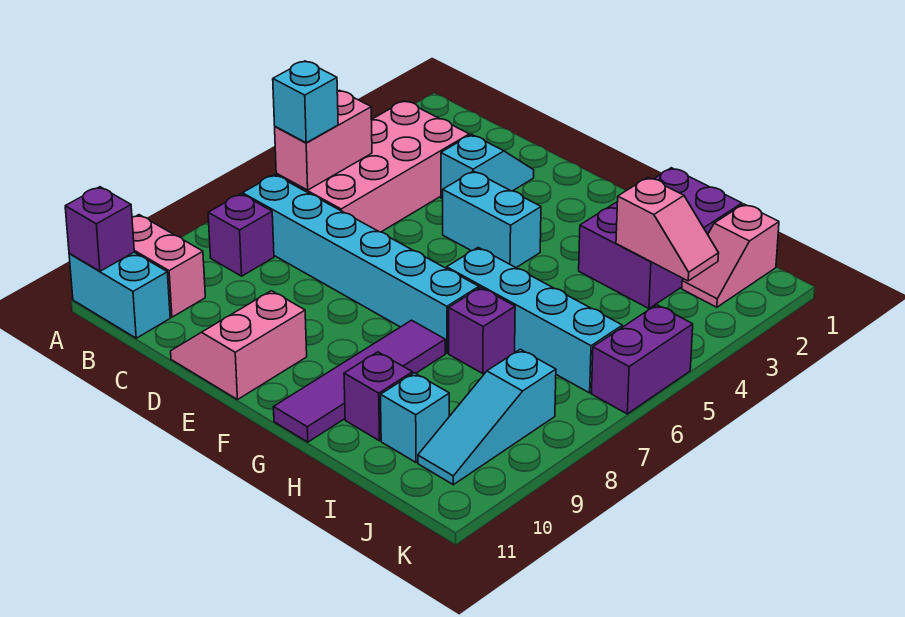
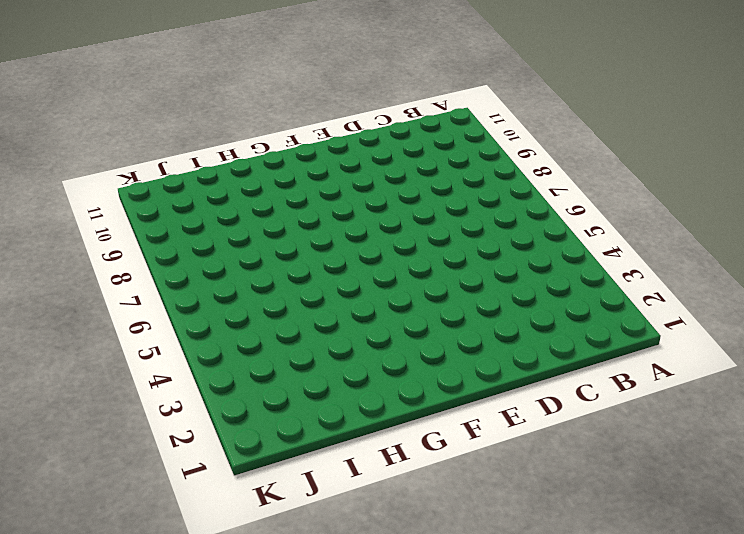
none -> pink brick A10:B10 level 1
none -> cyan brick A11:B11 level 1
none -> pink brick B3:C6 level 1

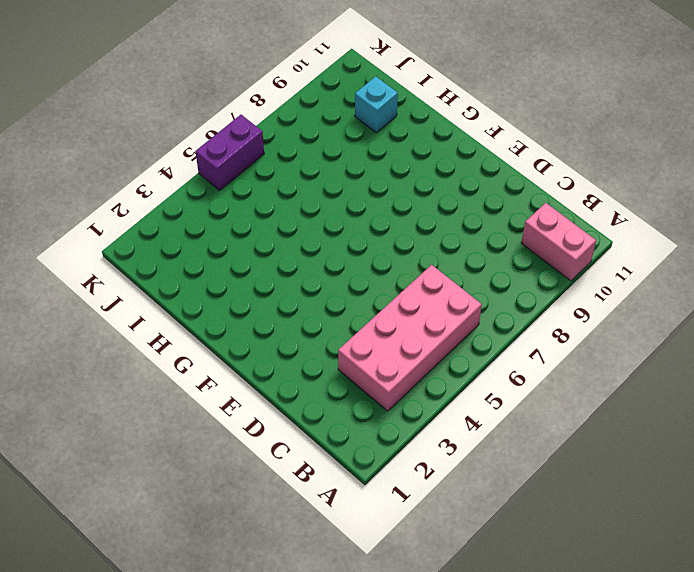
none -> cyan brick A11:B11 level 1
none -> cyan brick B7:G7 level 1
none -> purple brick B8 level 1

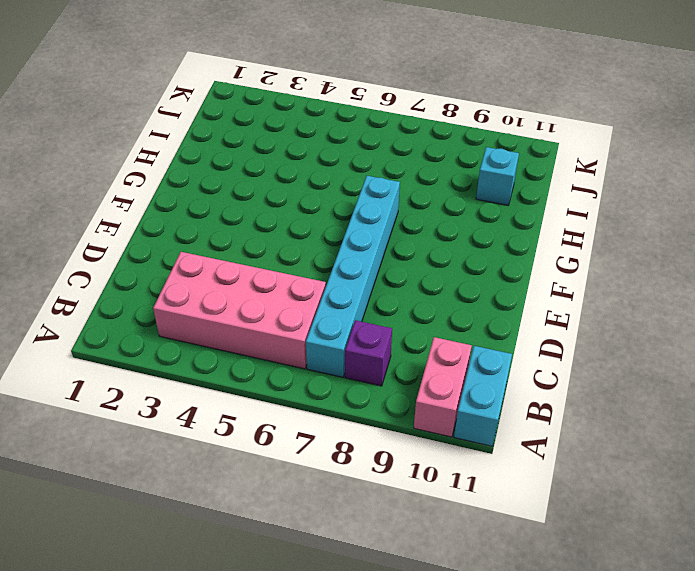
none -> cyan slope D2:D3 level 1 top 3
none -> pink slope D10:E11 level 1 top E
none -> cyan brick E4:F4 level 1

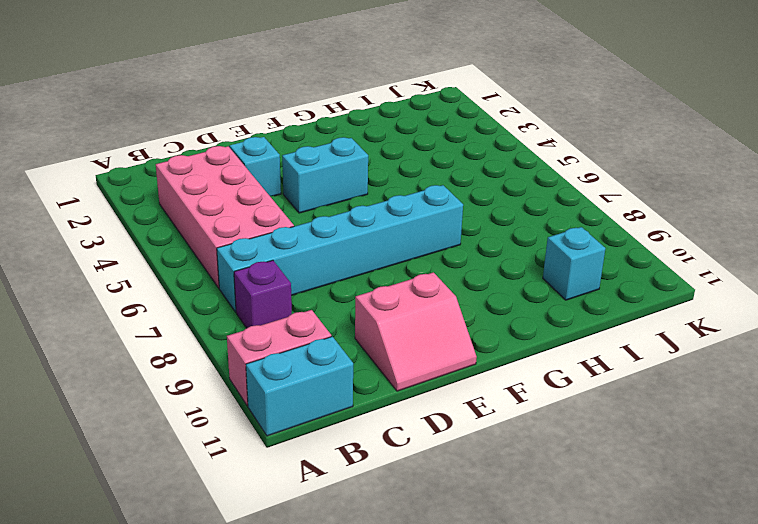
pink slope D10:E11 level 1 top 10 -> pink slope D10:E11 level 1 top E
none -> cyan brick G6:J6 level 1
none -> purple tile G8:G11 level 1
none -> purple brick H1:I3 level 1

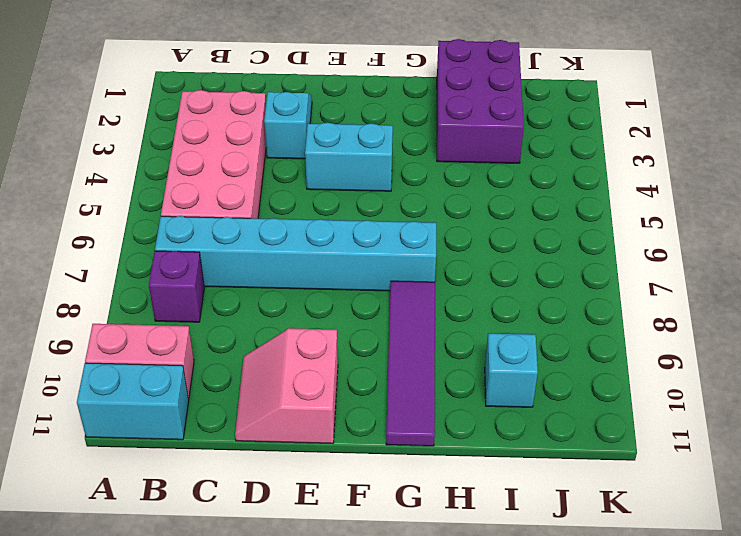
none -> cyan brick G6:J6 level 1
none -> purple brick H7 level 1
none -> purple brick H10 level 1

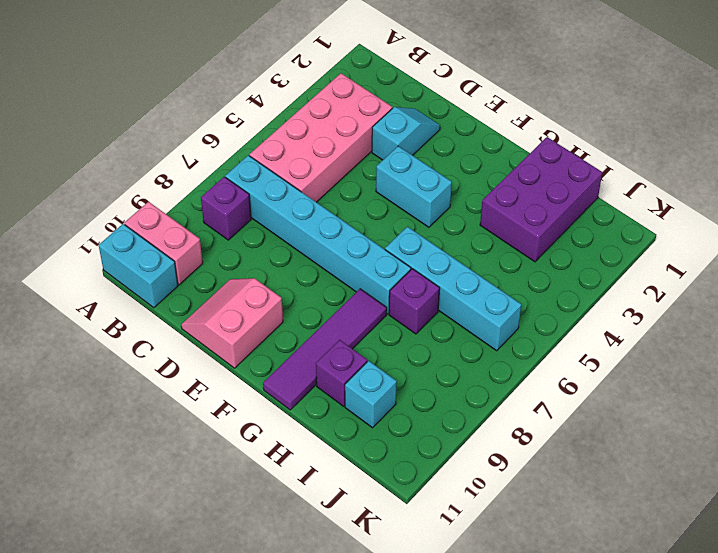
none -> pink slope J1:J2 level 1 top 1
none -> cyan slope J8:J10 level 1 top 8
none -> purple brick K5:K6 level 1

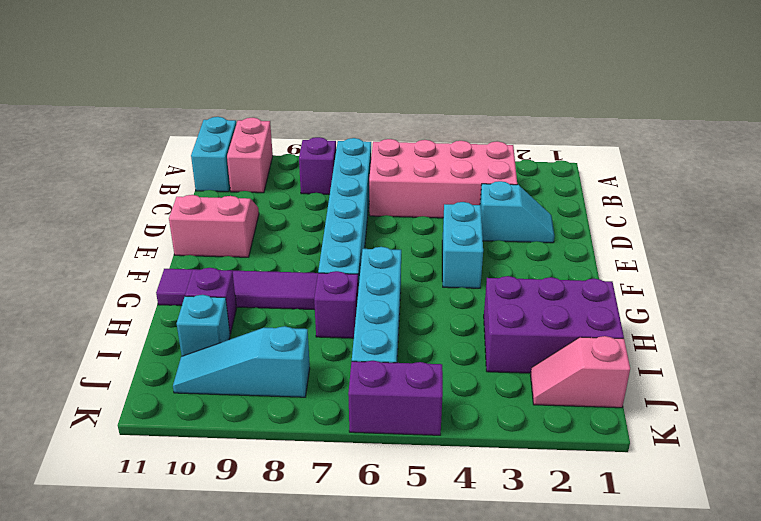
none -> purple brick A11 level 2
none -> pink brick B5:B6 level 2
none -> pink slope I3:J3 level 2 top I

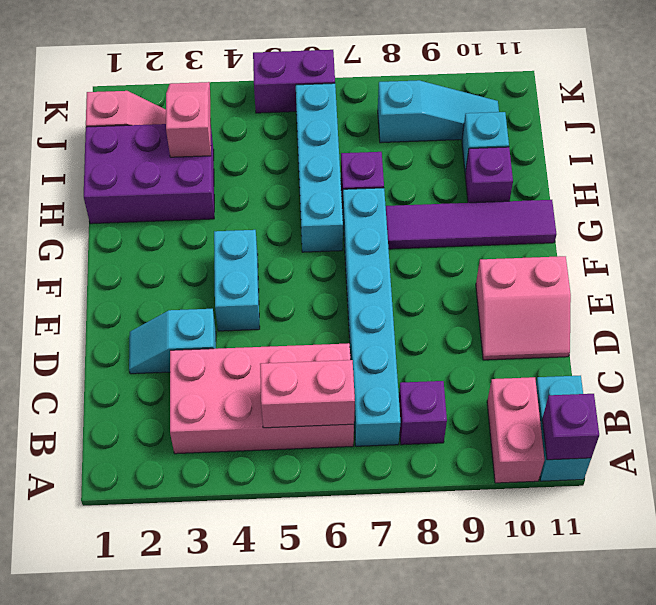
none -> cyan brick B6 level 3

